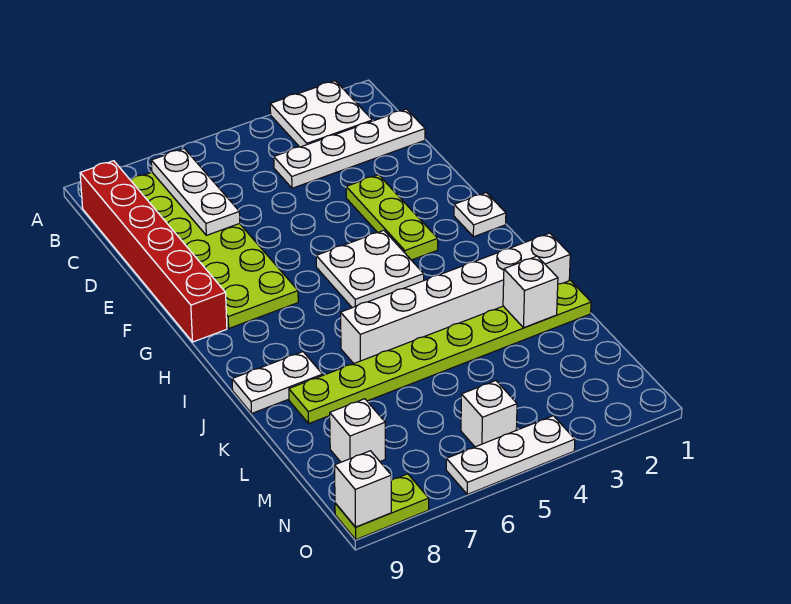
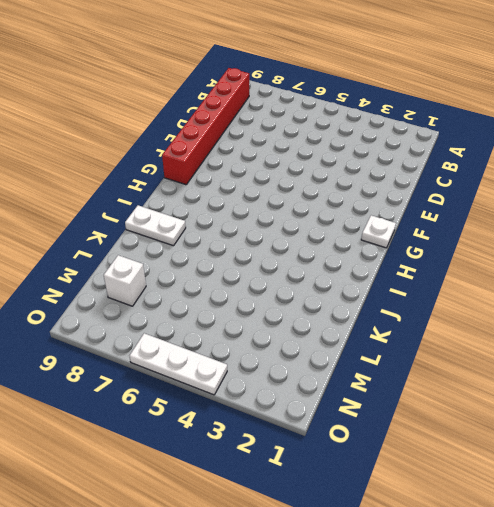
none -> white plate A2:B3 level 1
none -> lime plate B7:G8 level 1
none -> white plate C1:C4 level 1

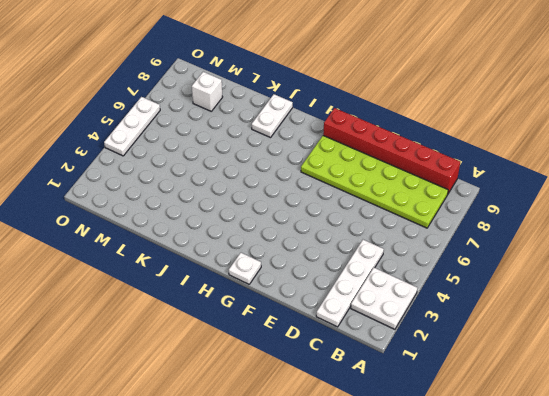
none -> lime plate E3:G3 level 1
none -> white plate G4:H5 level 1
none -> white brick J1:J6 level 1

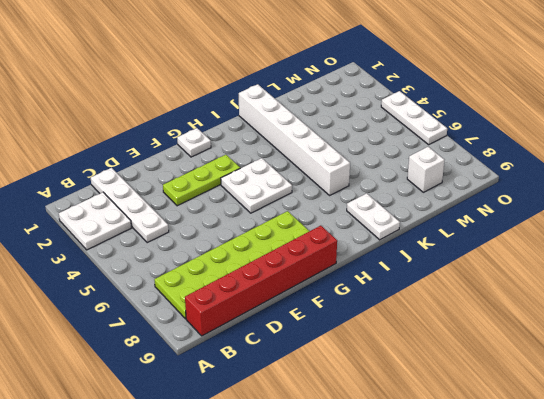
none -> lime plate K1:K8 level 1
none -> white brick N5 level 1
none -> lime plate O8:O9 level 1

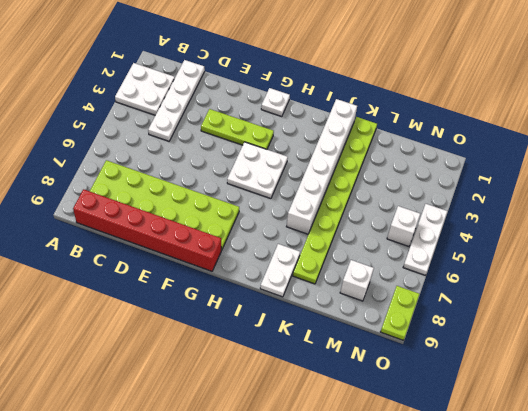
none -> white plate B7:D7 level 2
none -> white brick K2 level 2
none -> white brick O9 level 2

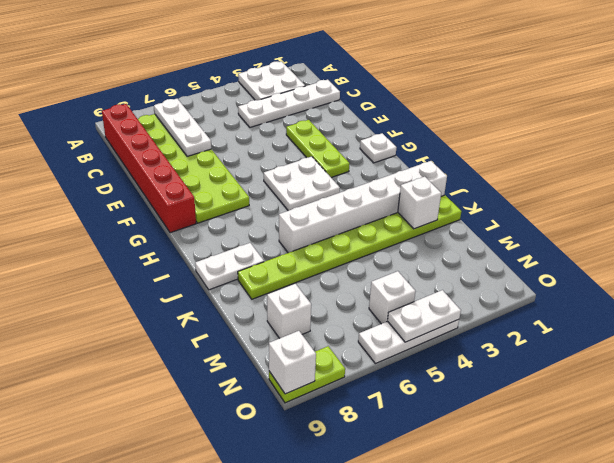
white plate O4:O5 level 2 -> none

